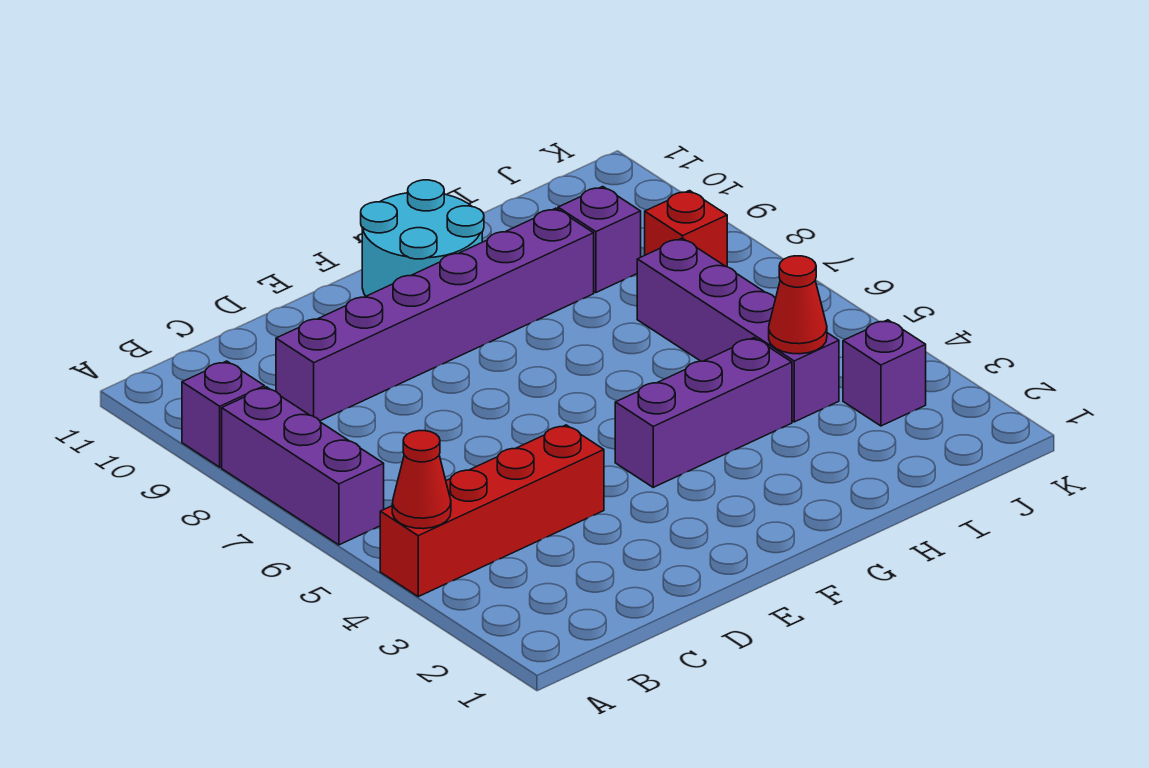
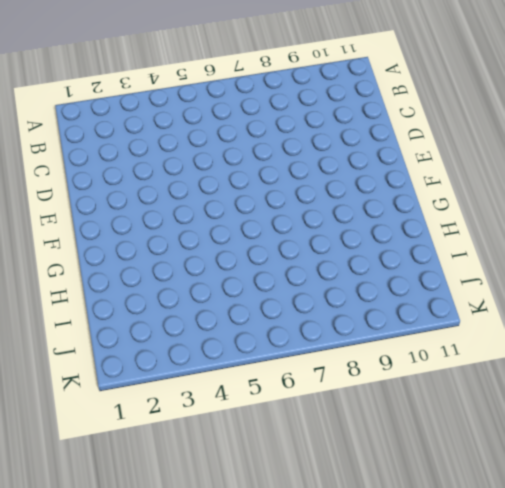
none -> red brick A4:D4 level 1
none -> purple brick A6:A8 level 1
none -> purple brick A9 level 1

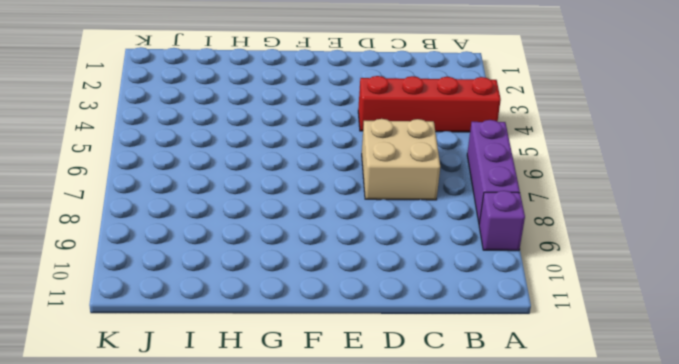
tan brick C6:D7 level 1 -> none
none -> purple brick C9:H9 level 1
none -> purple brick F4:H4 level 1
none -> cyan round brick F10:G11 level 1

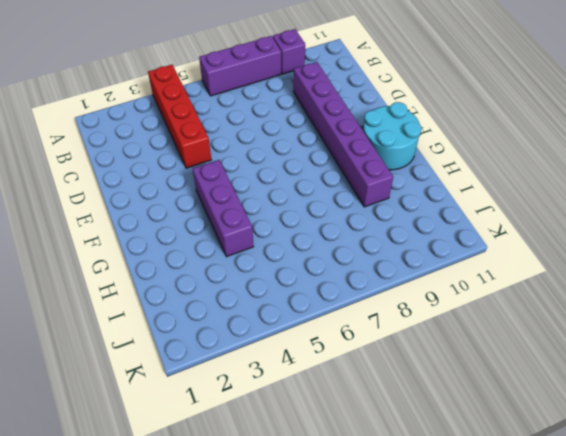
none -> purple brick I4:I7 level 1
none -> purple brick I9 level 1
none -> purple brick J3 level 1

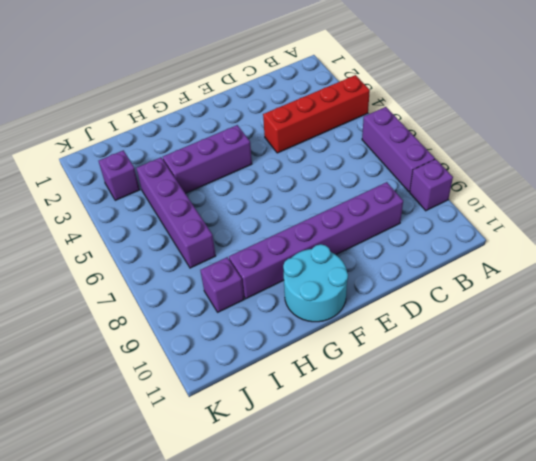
none -> red brick J8 level 1
none -> red cone A4 level 2
none -> red cone I4 level 2

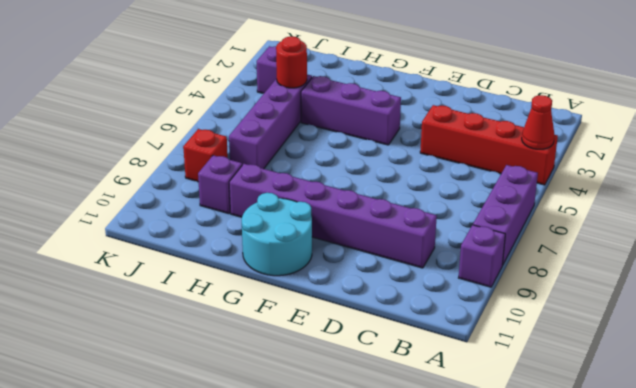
red round brick I4 level 2 -> red cone I4 level 2

